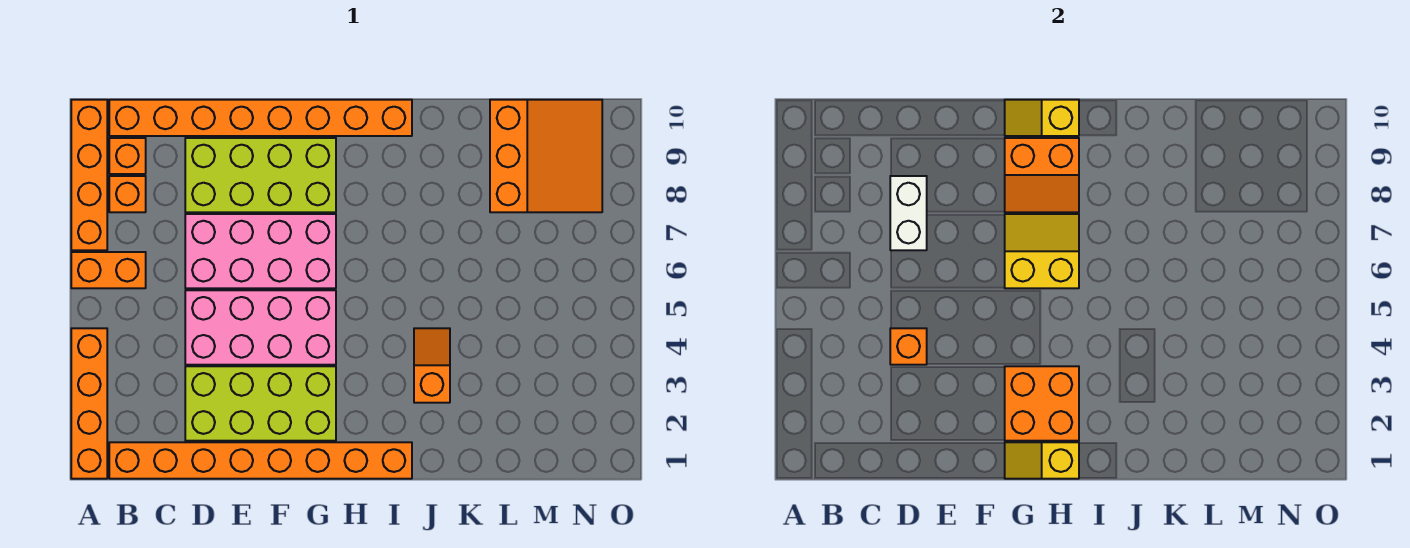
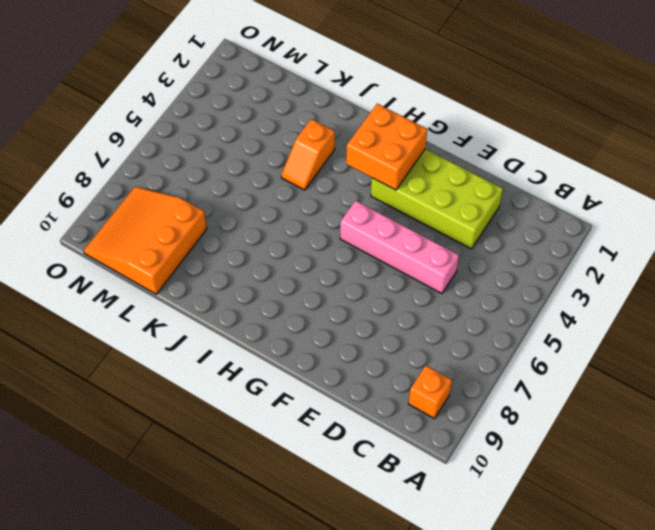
pink brick D5:G5 level 1 -> pink brick D4:G5 level 1
none -> orange brick A1:A4 level 1
none -> orange brick A6:B6 level 1
none -> orange brick A7:A10 level 1

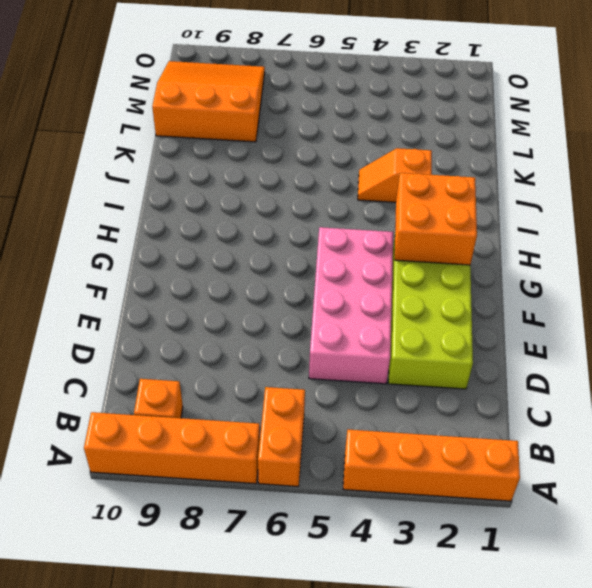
none -> orange brick B1:I1 level 1
none -> orange brick B8 level 1
none -> orange brick B10:I10 level 1

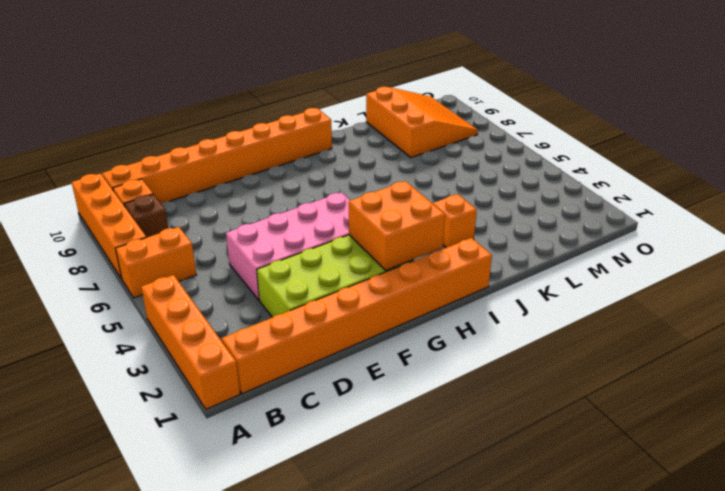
brown brick B8 level 1 -> orange brick B8 level 1
none -> pink brick D6:G7 level 1
none -> lime brick D8:G9 level 1
none -> orange brick D4 level 2

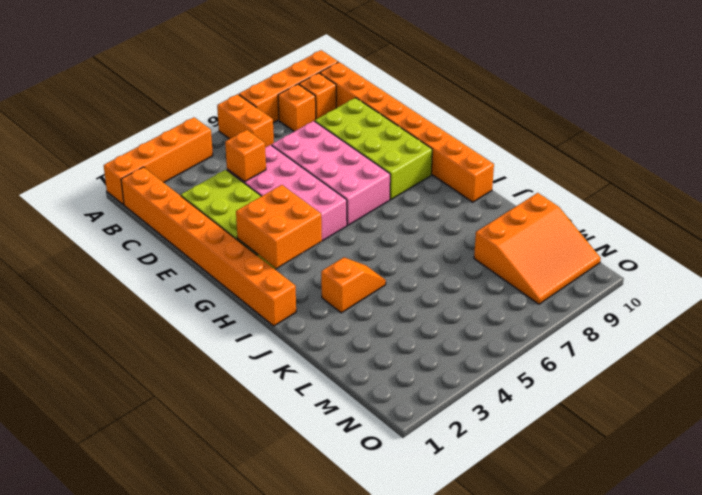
none -> white brick D7:D8 level 2
none -> yellow slope G1:H1 level 2 top H
none -> yellow slope G6:H7 level 2 top 6

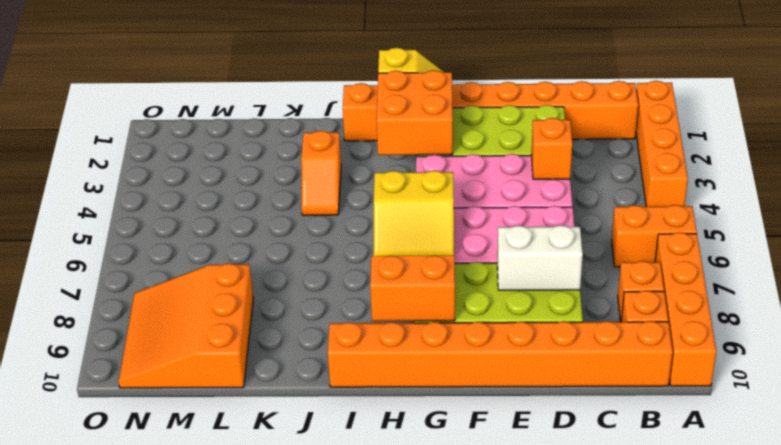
white brick D8:E8 level 2 -> white brick D7:D8 level 2
none -> yellow slope G10:H10 level 2 top H

